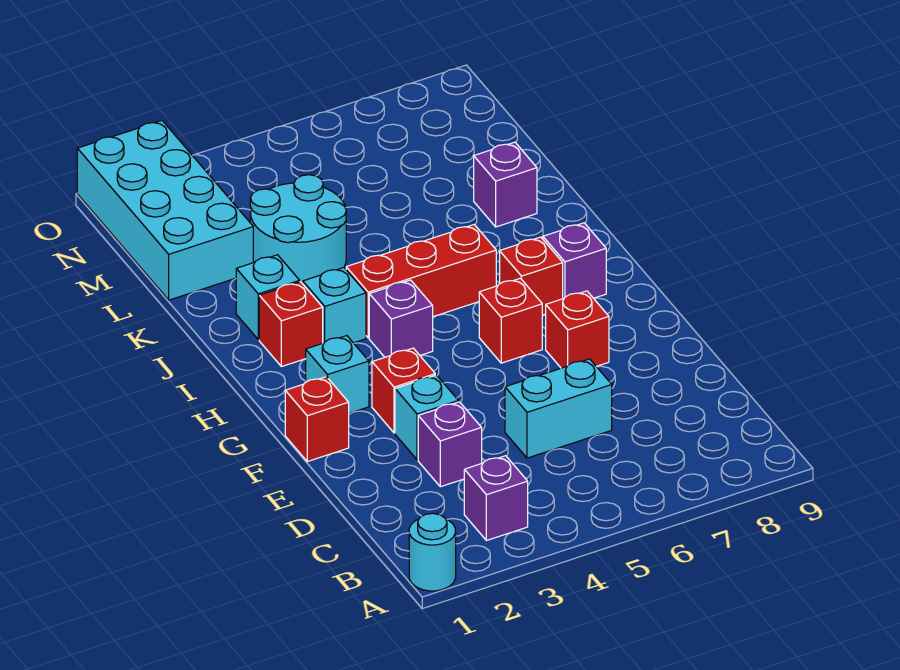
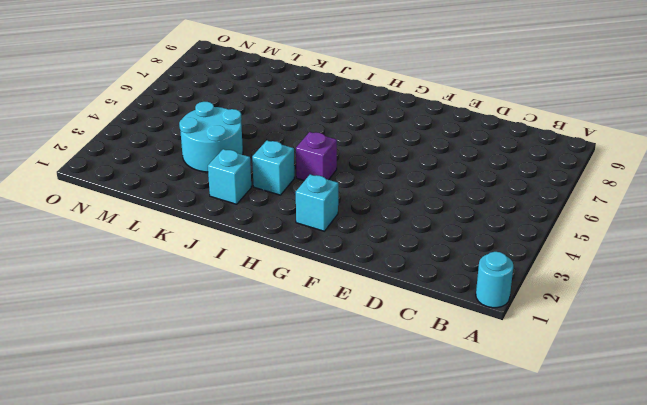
none -> purple brick B3 level 1
none -> purple brick D3 level 1
none -> cyan brick D5:D6 level 1

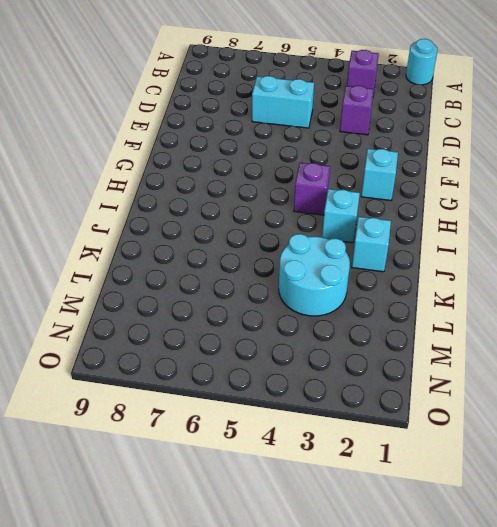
none -> cyan brick E3 level 1
none -> red brick F1 level 1
none -> red brick F3 level 1

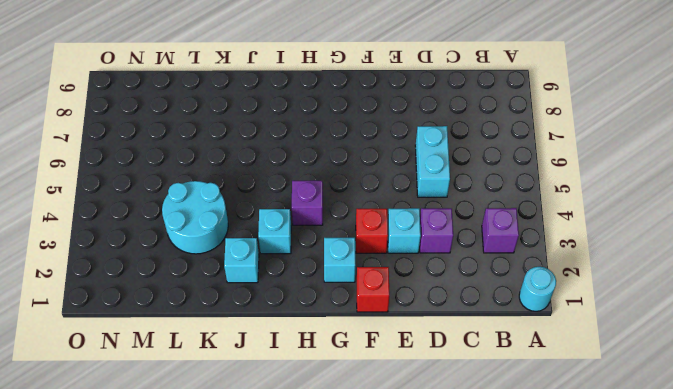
none -> red brick F7 level 1
none -> red brick G6 level 1
none -> red brick H7 level 1

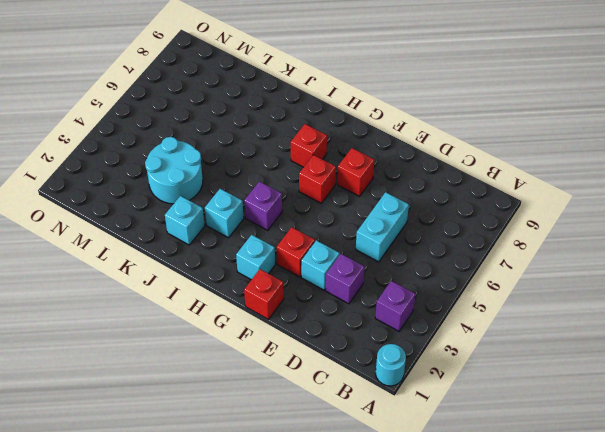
none -> purple brick H8 level 1
none -> red brick I2 level 1
none -> red brick I4:I6 level 1

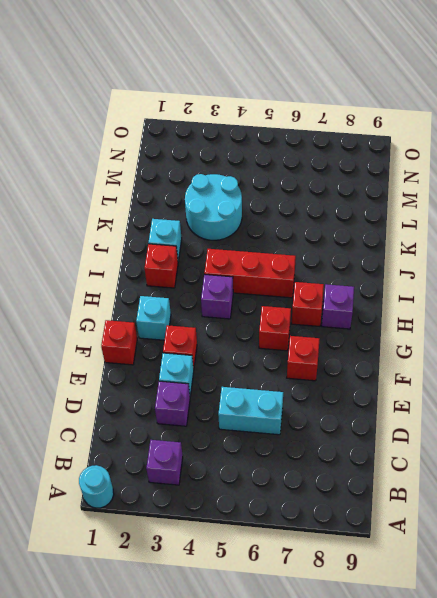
none -> cyan brick I3 level 1
none -> purple brick K8 level 1
none -> cyan brick L1:O2 level 1

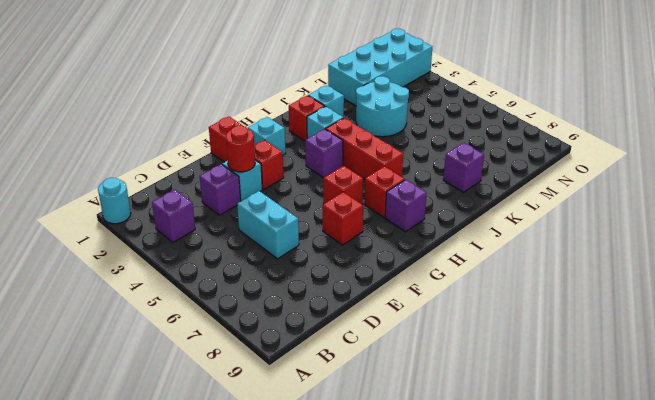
red round brick E3 level 2 -> none

